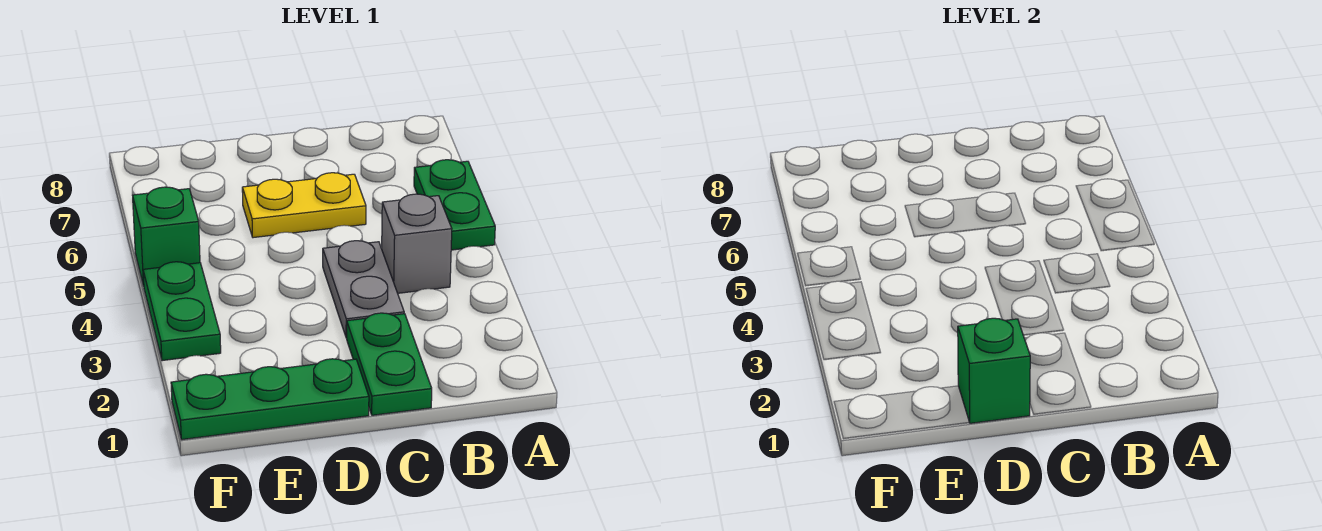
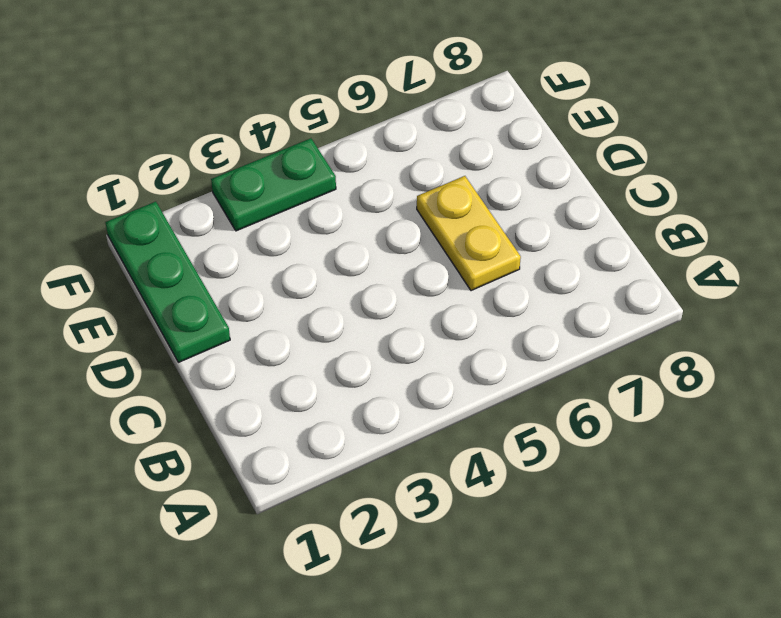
none -> green plate A5:A6 level 1
none -> grey brick B4 level 1

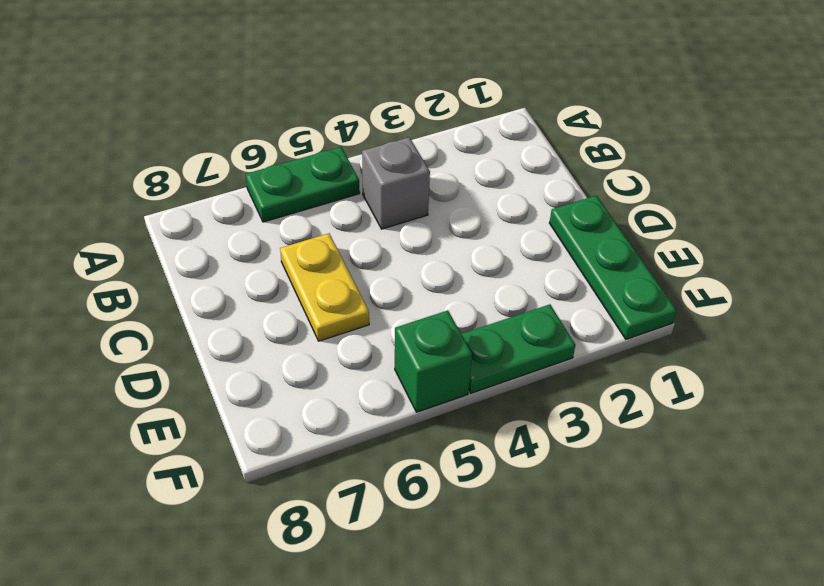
none -> green plate C1:C2 level 1
none -> grey plate C3:C4 level 1

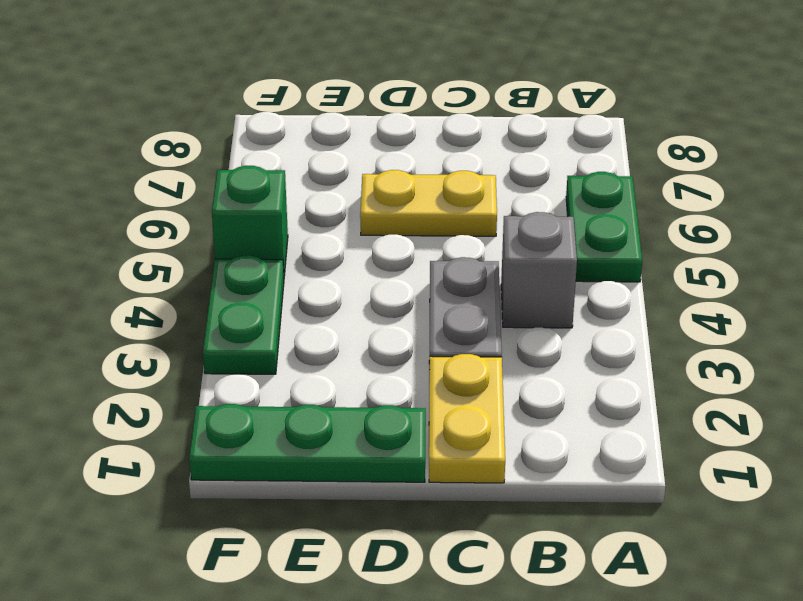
yellow plate C1:C2 level 1 -> green plate C1:C2 level 1
none -> green brick D1 level 2

